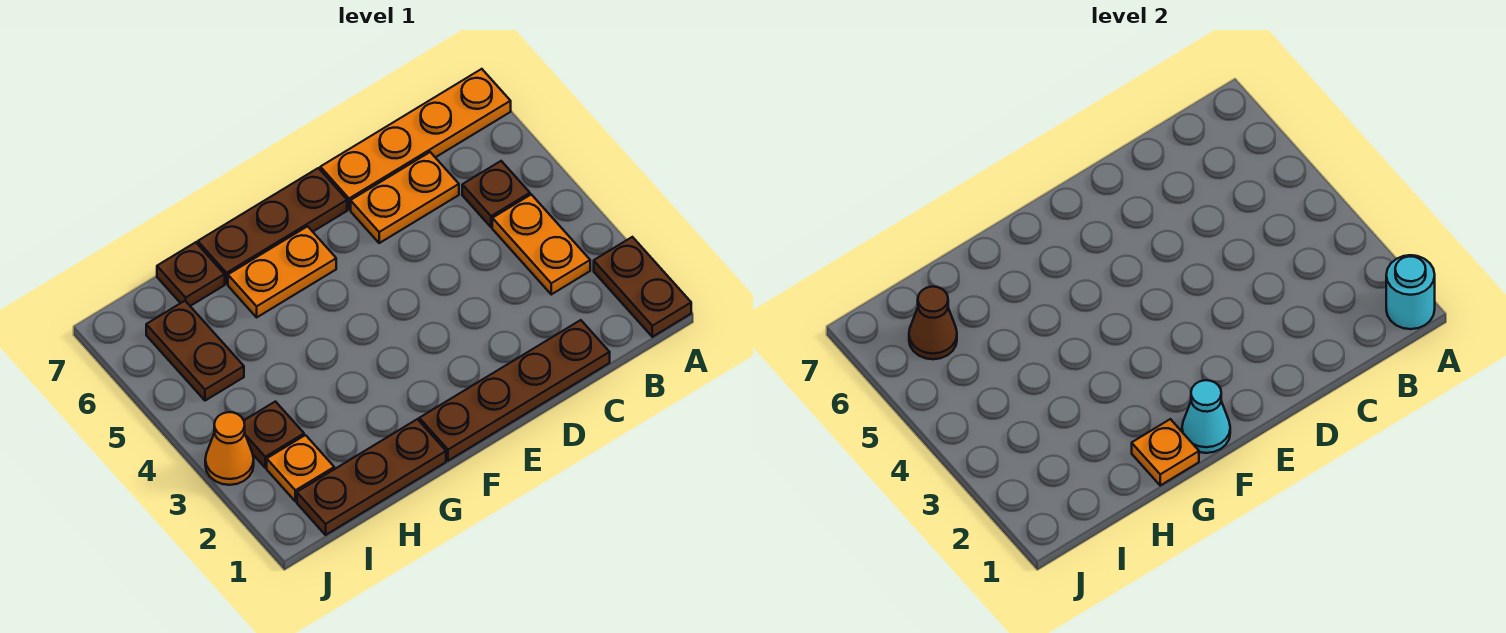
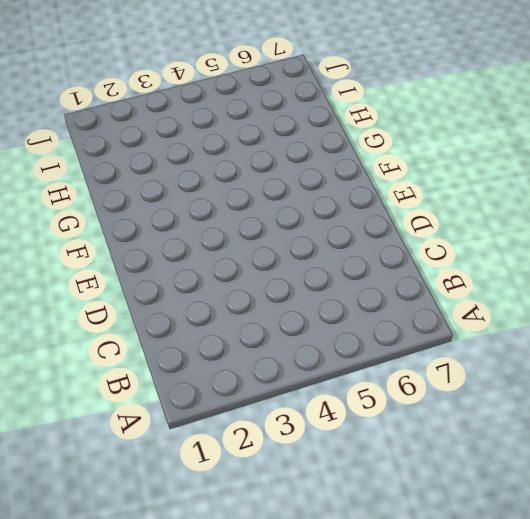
none -> brown plate A1:A2 level 1
none -> orange plate A7:D7 level 1
none -> orange plate B3:B4 level 1

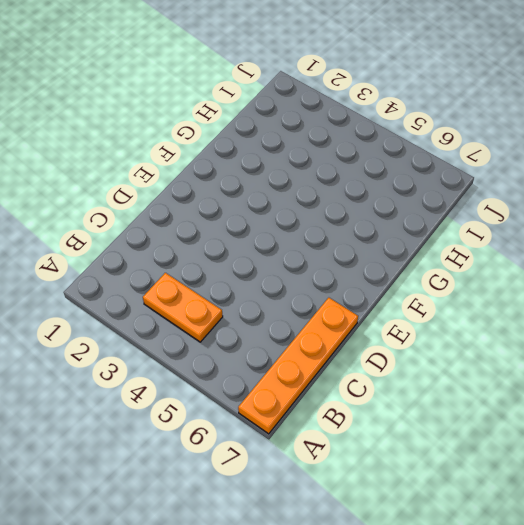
none -> brown plate A1:A2 level 1
none -> brown plate B5 level 1
none -> brown plate C1:F1 level 1

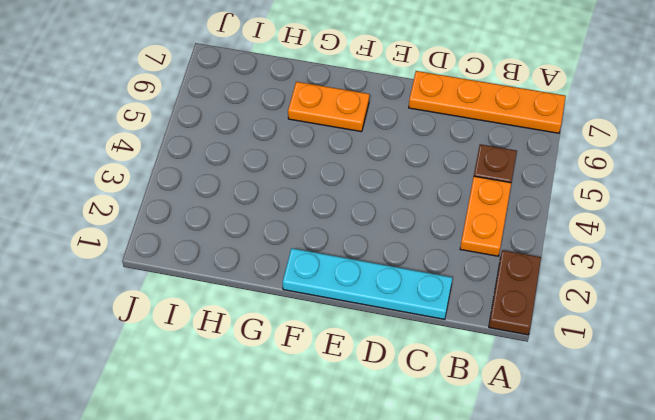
cyan plate C1:F1 level 1 -> brown plate C1:F1 level 1
none -> orange plate C6:D6 level 1
none -> brown plate E7:G7 level 1
none -> brown plate G1:I1 level 1

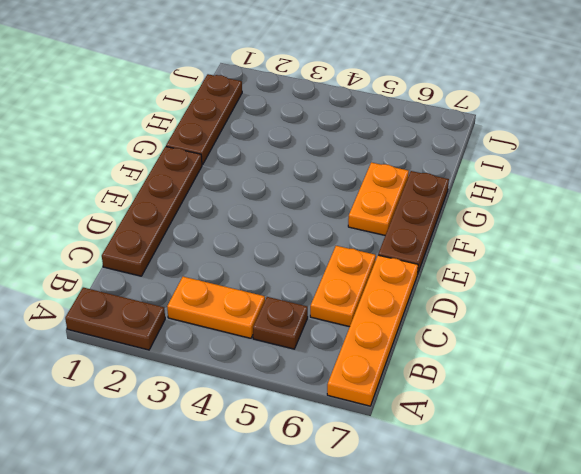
none -> brown plate H7 level 1
none -> orange plate I2 level 1
none -> brown plate I3 level 1

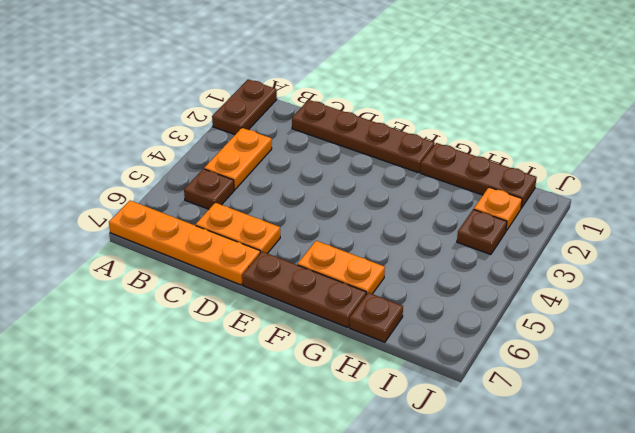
none -> brown plate I5:I6 level 1
none -> orange cone J3 level 1
none -> cyan round brick A1 level 2

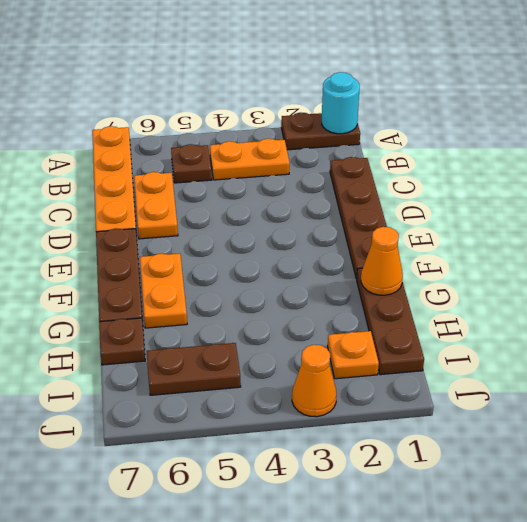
orange cone G1 level 2 -> orange plate G1 level 2
none -> brown plate I3 level 1
none -> cyan cone F1 level 2
none -> brown cone I6 level 2

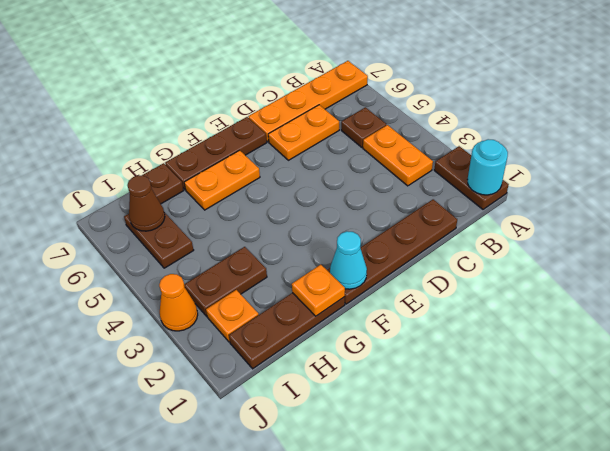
brown plate H3:I3 level 1 -> brown plate I3 level 1

